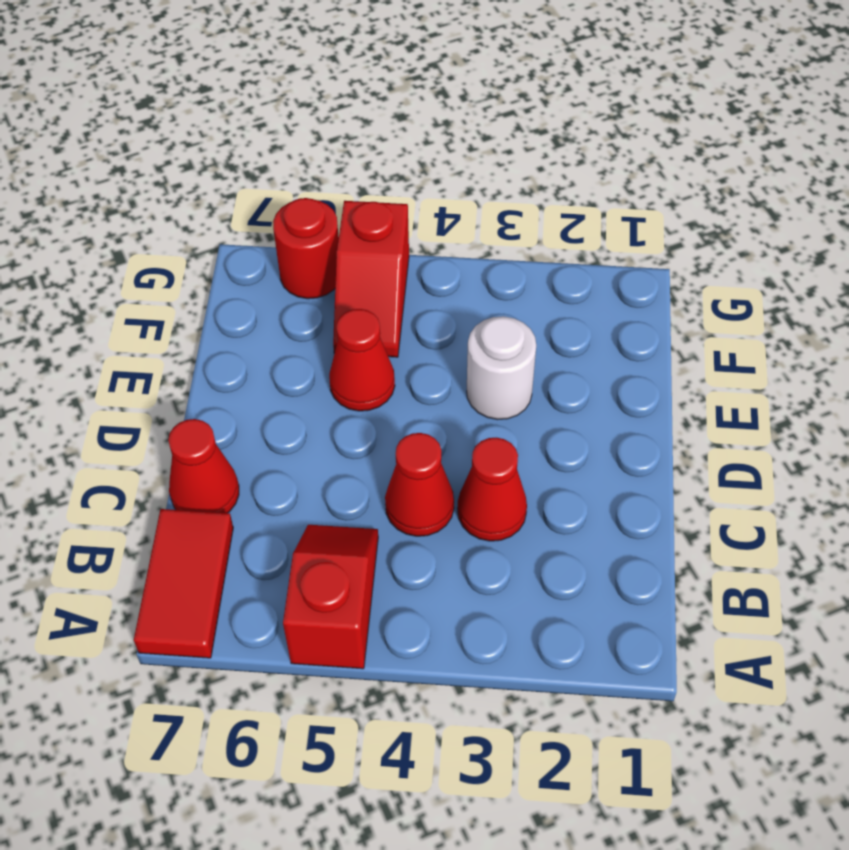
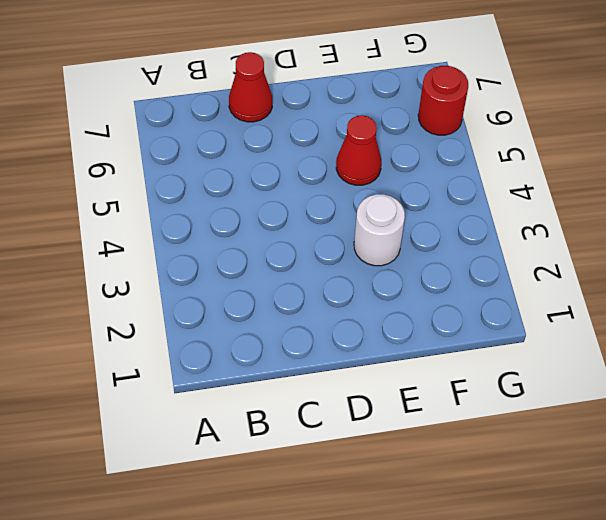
none -> red slope A5:B5 level 1 top A
none -> red tile A7:B7 level 1

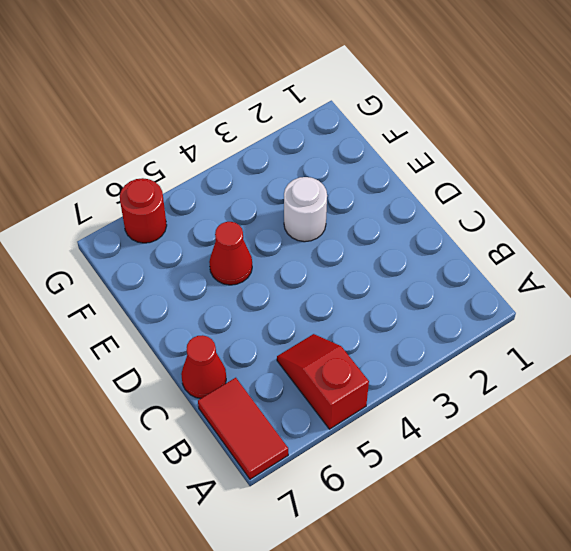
none -> red cone C3 level 1
none -> red cone C4 level 1

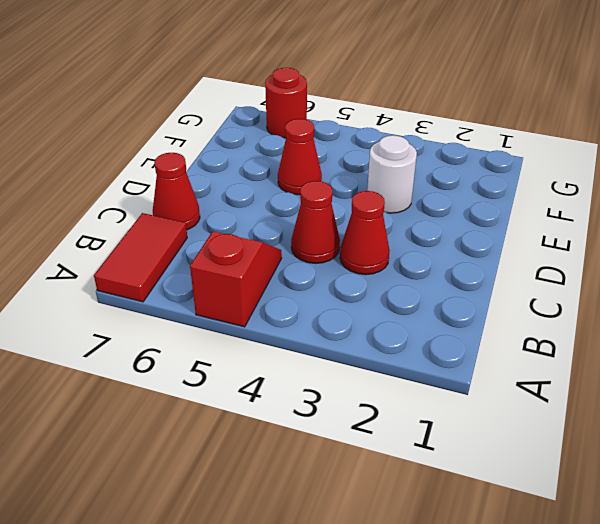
none -> red slope F5:G5 level 1 top G

